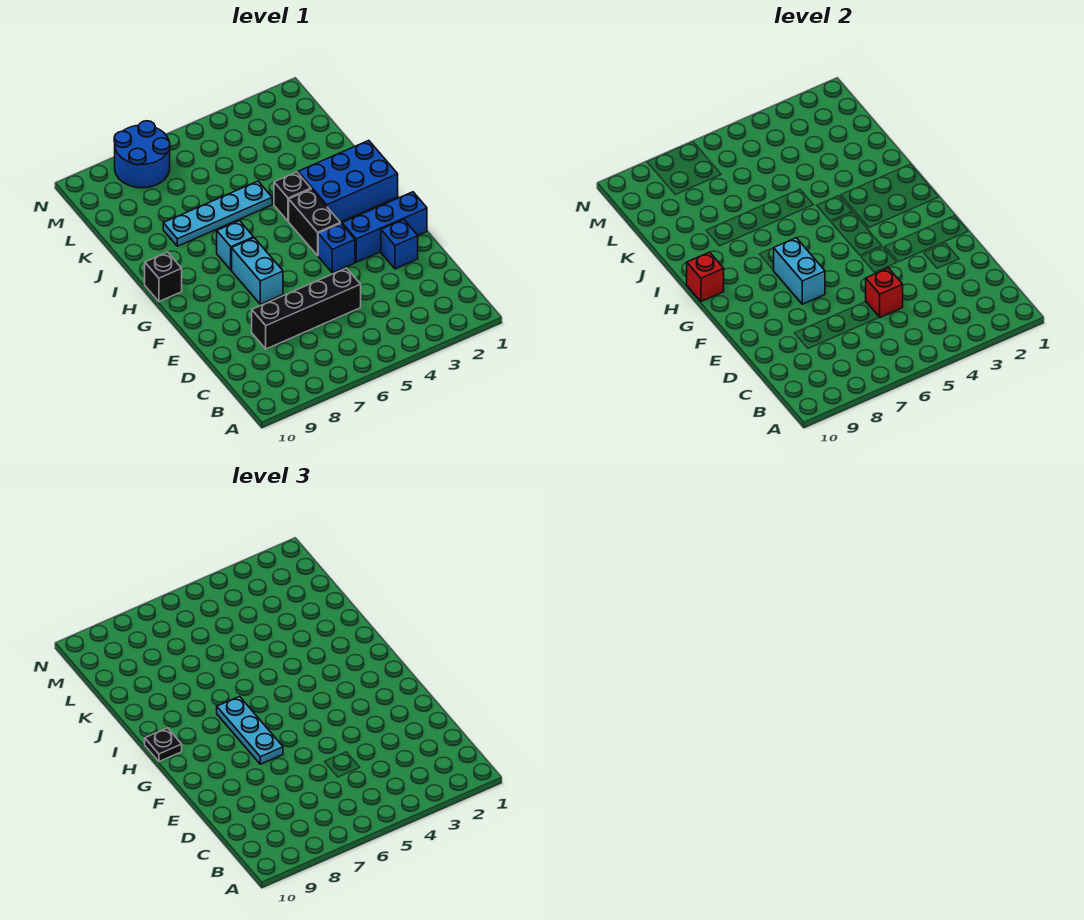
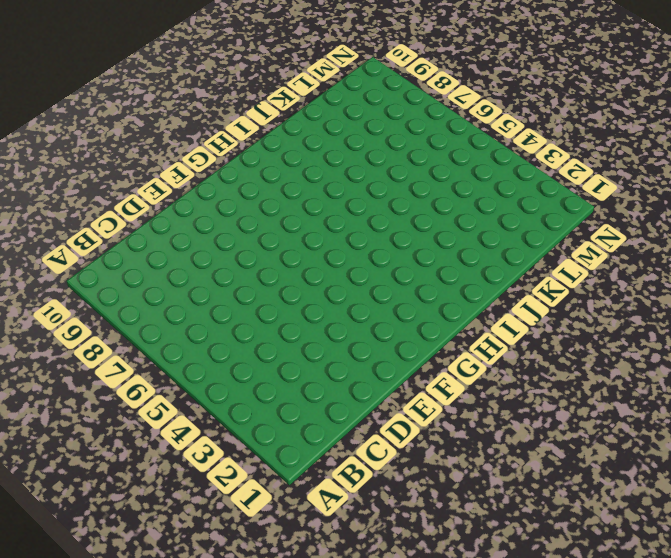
none -> black brick D5:D8 level 1
none -> blue brick E2 level 1
none -> blue brick F1:F3 level 1

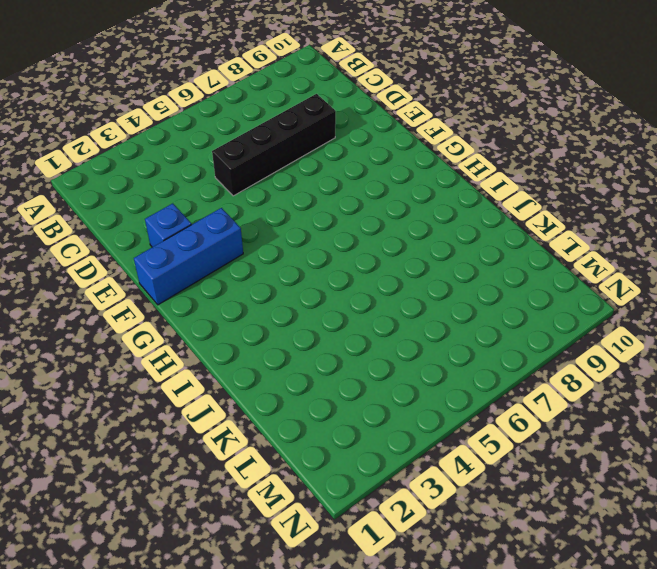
none -> blue brick F4 level 1
none -> cyan brick F7:G7 level 1
none -> black brick G4:H4 level 1

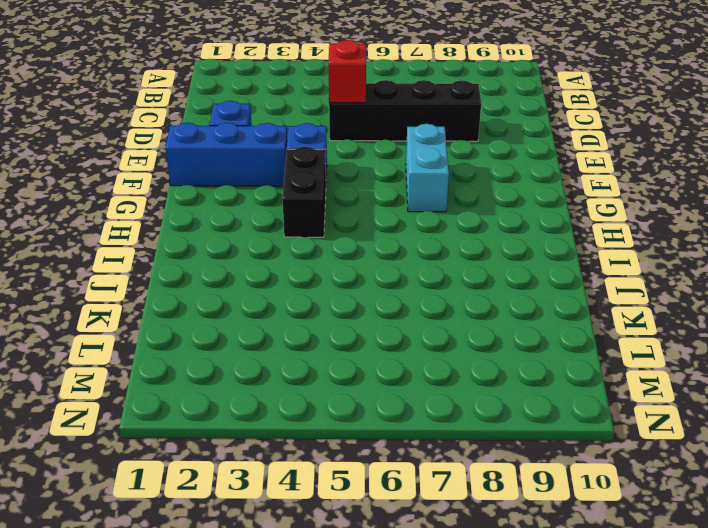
none -> blue brick H1:I3 level 1
none -> cyan brick H7 level 1
none -> black brick H10 level 1

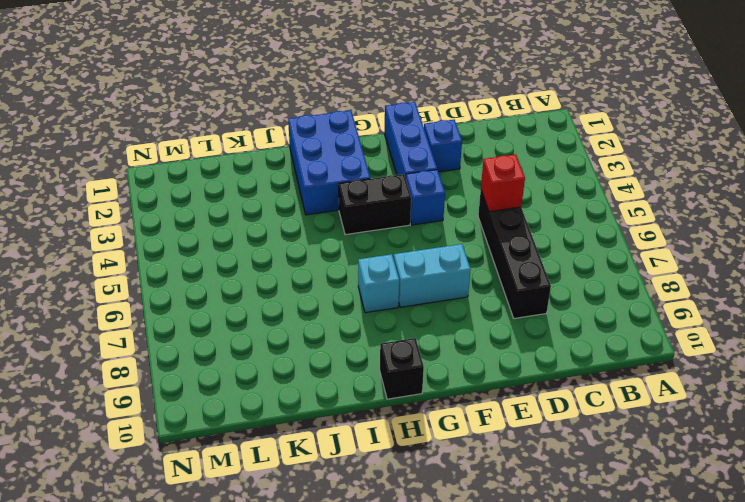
none -> black brick I4 level 1
none -> cyan plate J5:J8 level 1
none -> blue round brick M7:N8 level 1

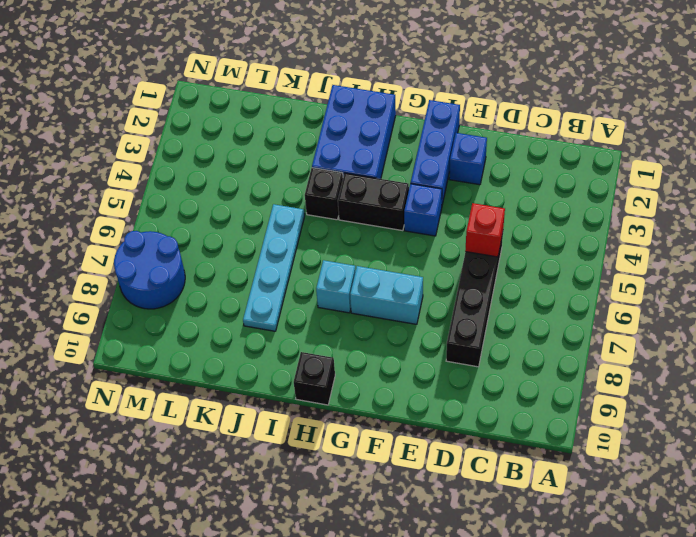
none -> cyan brick F7:G7 level 2
none -> red brick H10 level 2
none -> cyan plate F7:H7 level 3

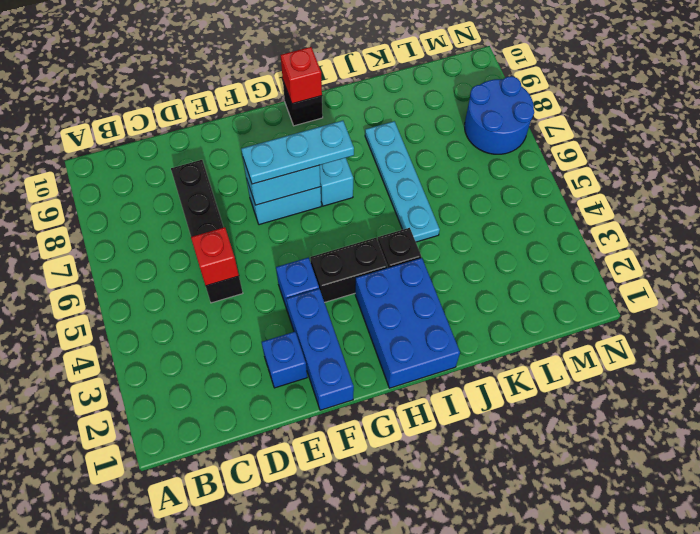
none -> black plate H10 level 3

